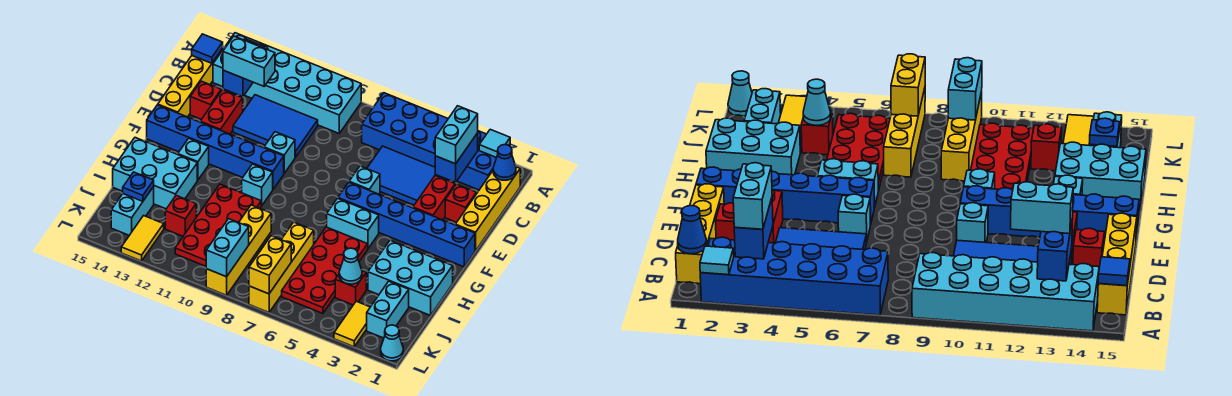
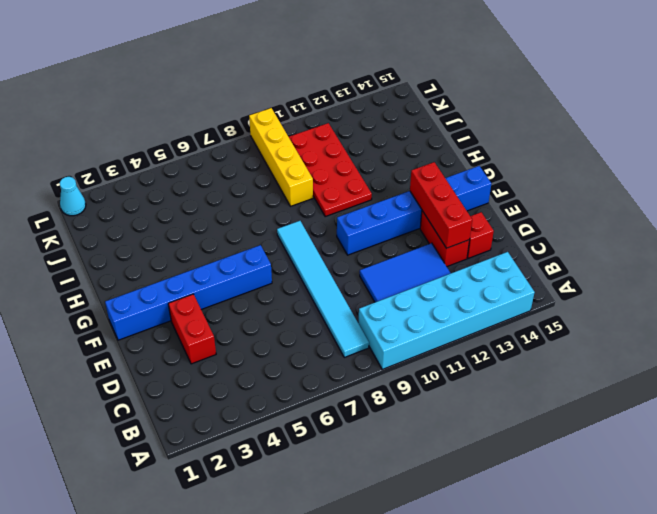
cyan tile B8:G8 level 1 -> none
red brick D13:F13 level 2 -> none
none -> blue brick A2:B7 level 1
none -> yellow brick B1:E1 level 1
none -> yellow brick B15:E15 level 1
none -> blue tile C4:D6 level 1

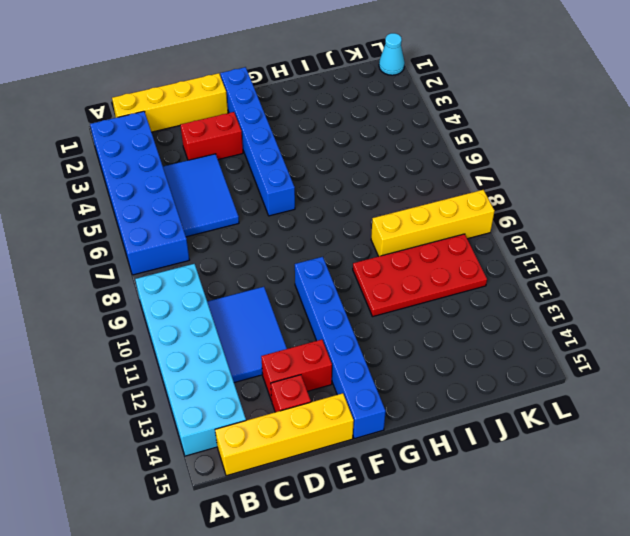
none -> red brick D2 level 1
none -> cyan brick E6 level 1
none -> cyan brick E10 level 1
none -> cyan brick G5:G6 level 1

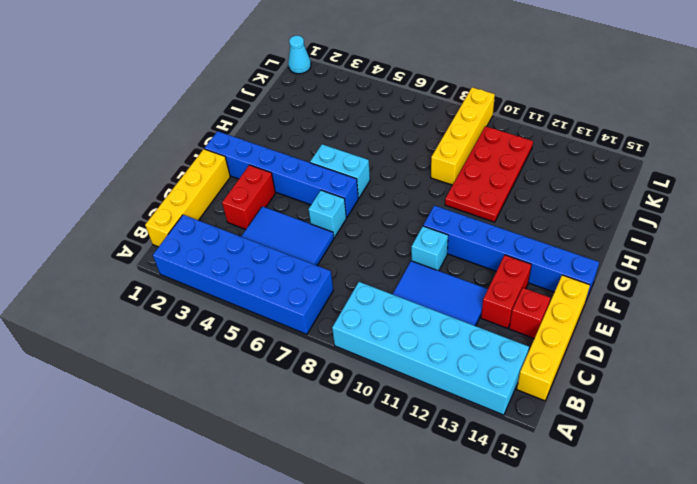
none -> red brick D2 level 1
none -> cyan brick G10 level 1
none -> cyan brick G13 level 1
none -> cyan brick H1:I3 level 1

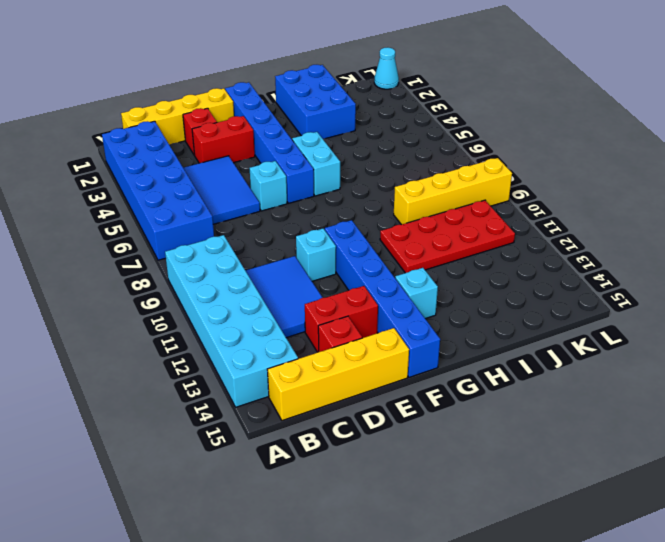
blue brick H1:I3 level 1 -> cyan brick H1:I3 level 1
none -> cyan brick G10 level 1
none -> red plate H5:K6 level 1
none -> cyan brick H13:I15 level 1
none -> yellow brick I7:L7 level 1

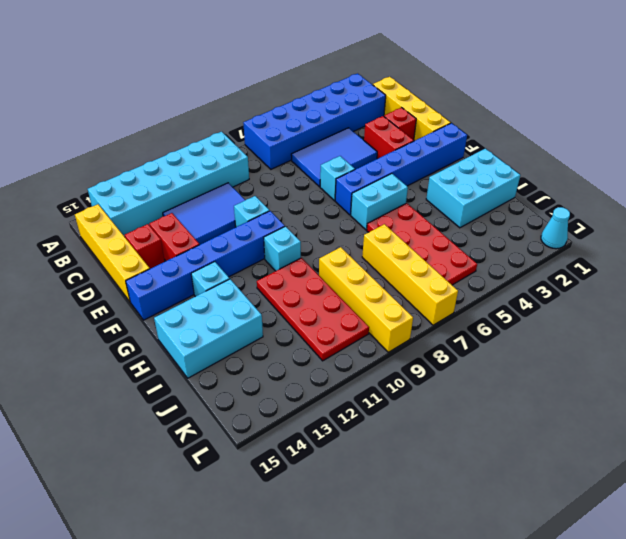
none -> cyan brick J2:K2 level 1
none -> red brick J4 level 1
none -> red brick J12 level 1
none -> cyan brick J14:K14 level 1

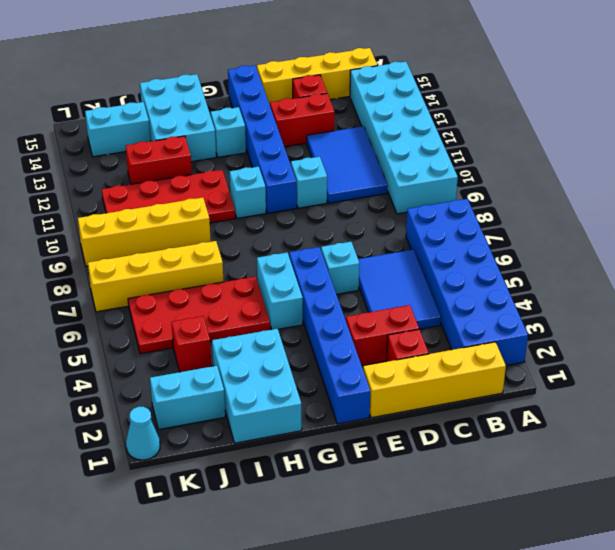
red brick I12:J12 level 1 -> red brick J12 level 1
none -> yellow tile K3:L3 level 1
none -> yellow tile K13:L13 level 1
none -> cyan tile A2 level 2
none -> blue cone B1 level 2

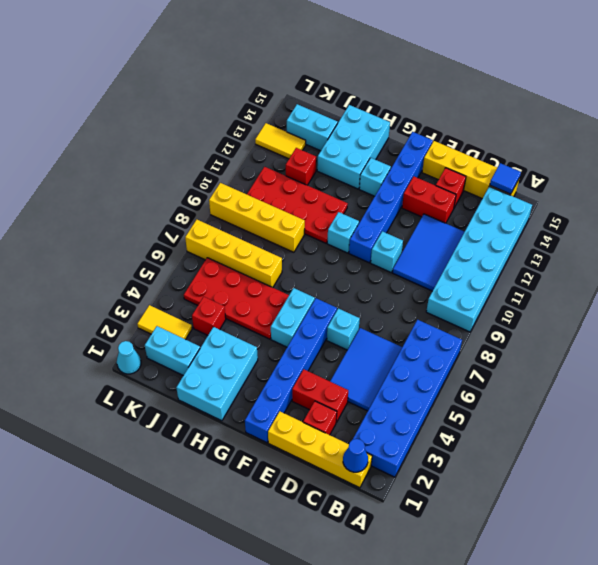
none -> cyan tile A2 level 2
none -> blue brick B3:C3 level 2
none -> blue brick B13:C13 level 2
none -> cyan cone J4 level 2

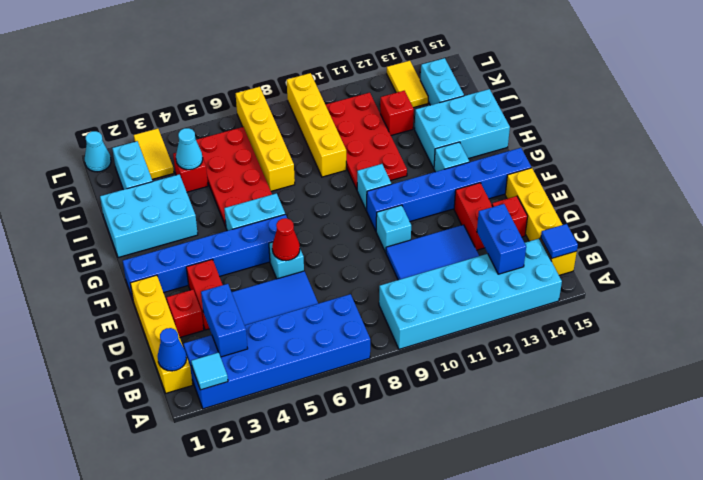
red cone E6 level 2 -> none
none -> blue plate J14 level 2
none -> yellow brick K7:L7 level 2
none -> cyan brick K9:L9 level 2
none -> cyan brick B3:C3 level 3

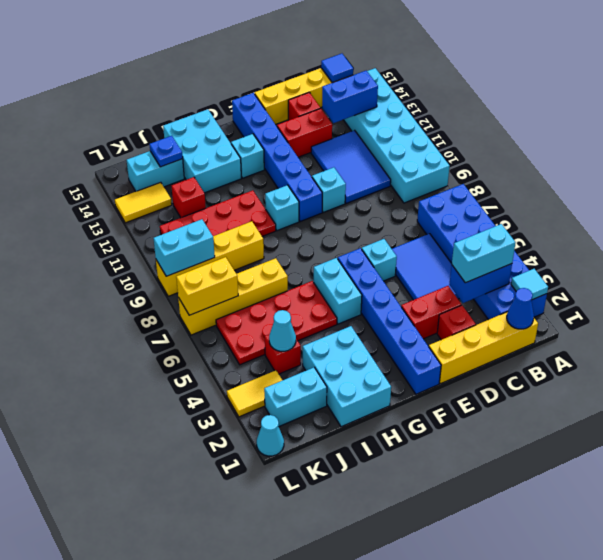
none -> cyan brick C12:C13 level 3

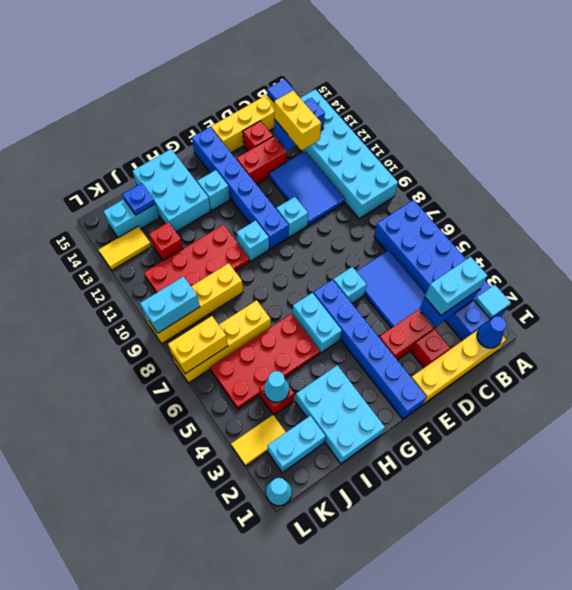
yellow brick C12:C13 level 3 -> cyan brick C12:C13 level 3

